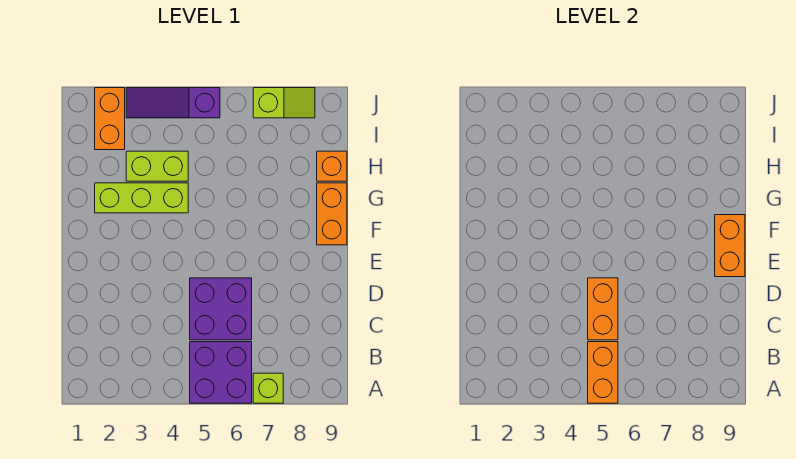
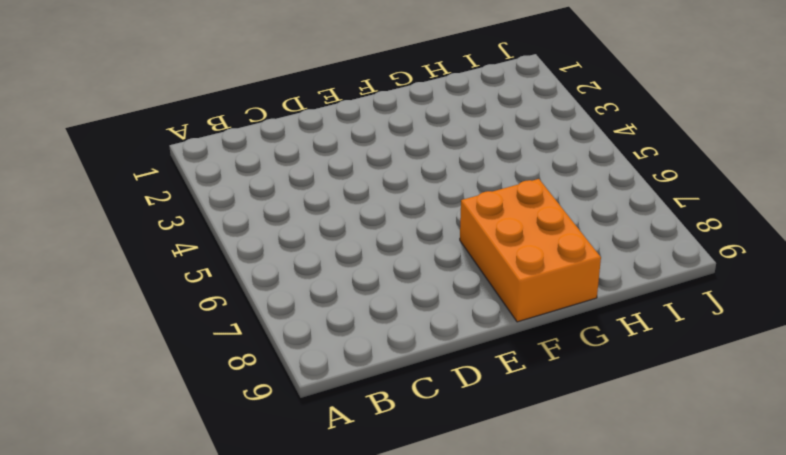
orange brick F7:G9 level 1 -> orange brick F9:G9 level 1
none -> purple brick A5:B6 level 1
none -> lime brick A7 level 1
none -> purple brick C5:D6 level 1

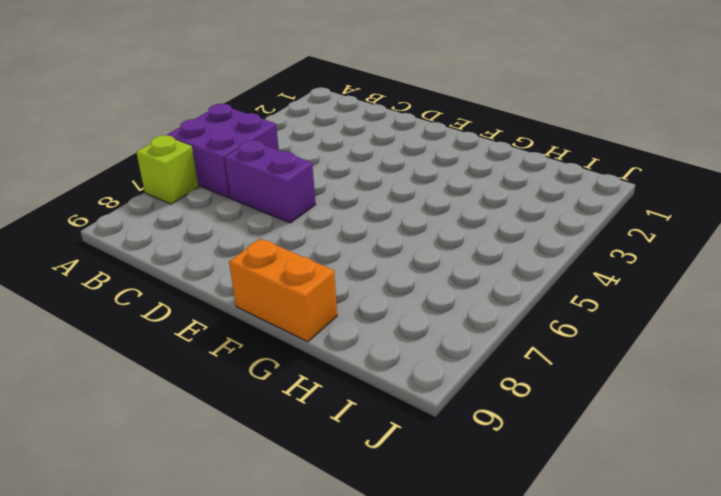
purple brick C6:D6 level 1 -> purple brick C5:D6 level 1
none -> lime brick G2:G4 level 1
none -> lime brick H3:H4 level 1
none -> orange brick H9 level 1

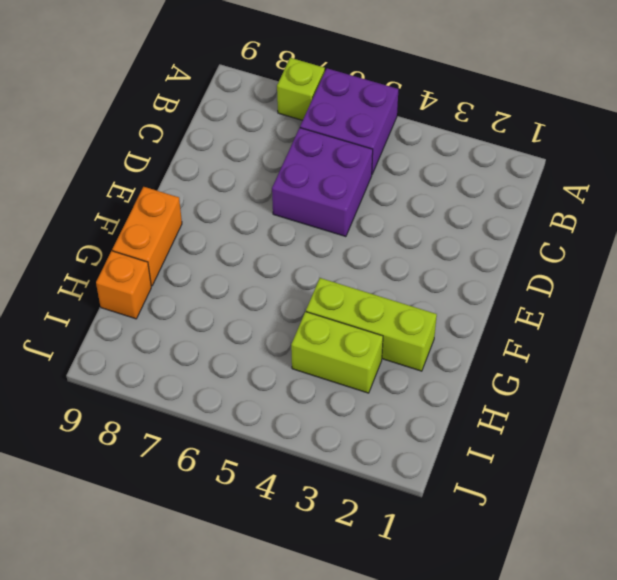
none -> orange brick I2:J2 level 1
none -> purple slope J3:J5 level 1 top 5
none -> lime slope J7:J8 level 1 top 7

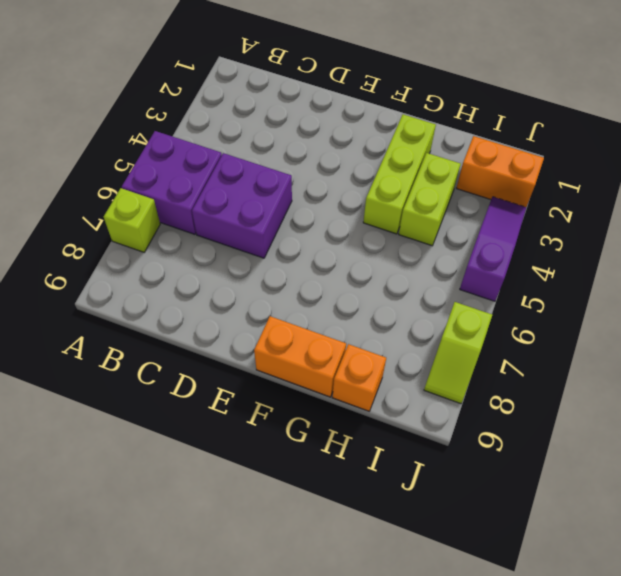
none -> orange brick A5:B5 level 2
none -> orange brick C5:D5 level 2
none -> orange brick E9:F9 level 2

